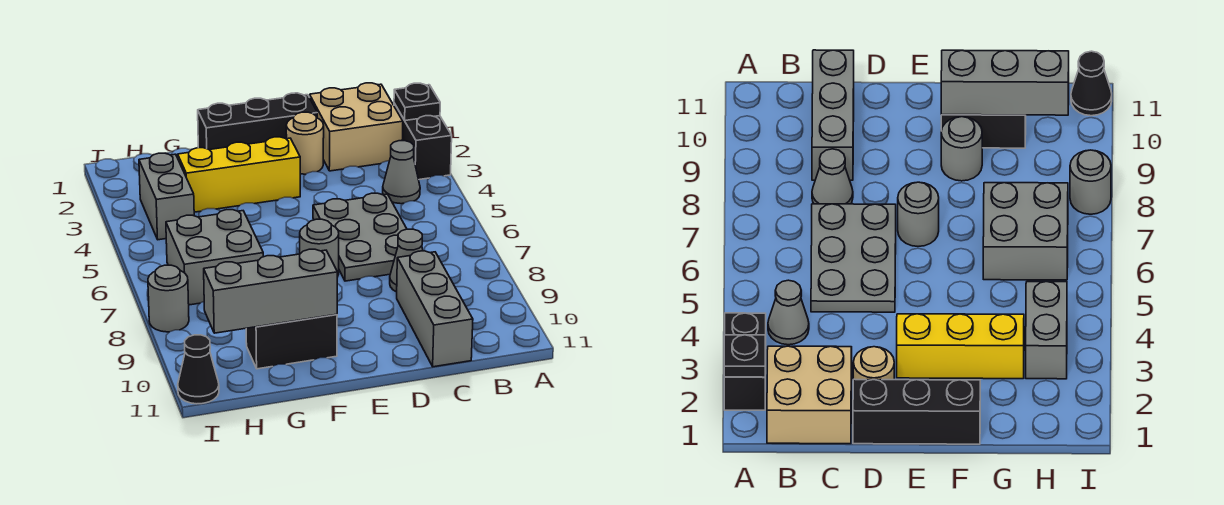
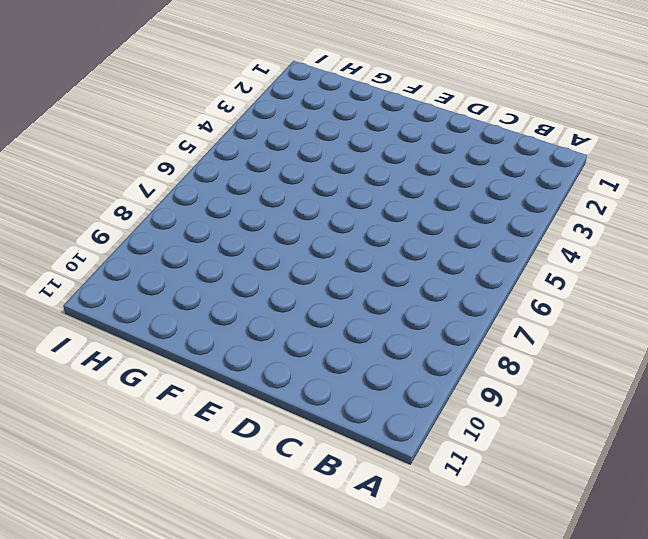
none -> black brick A2:A3 level 1
none -> tan brick B1:C2 level 1
none -> grey cone B4 level 1

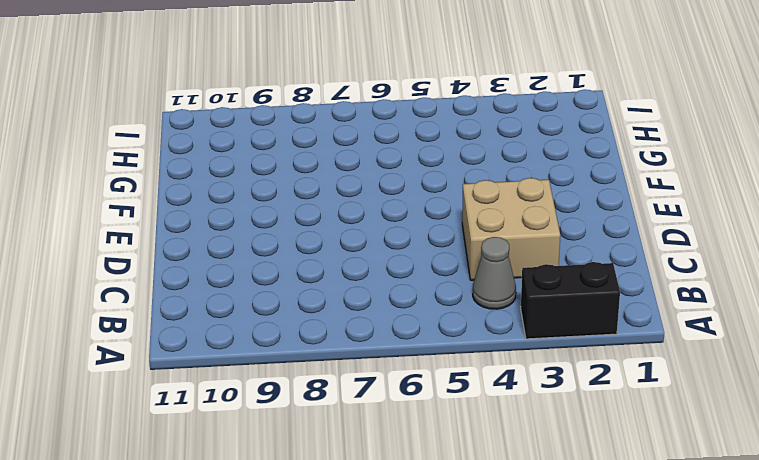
tan brick C3:D4 level 1 -> tan brick B1:C2 level 1
none -> grey plate C5:D7 level 1
none -> grey cone C8 level 1
none -> grey brick C9:C11 level 1

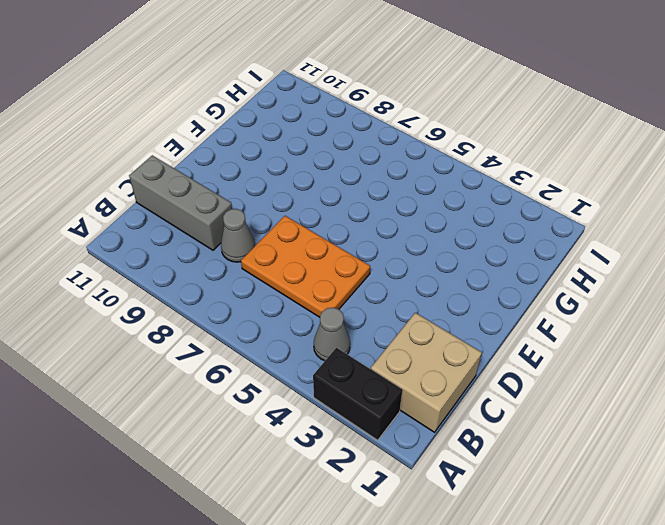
orange plate C5:D7 level 1 -> grey plate C5:D7 level 1
none -> black brick D1:F1 level 1
none -> tan round brick D2 level 1
none -> yellow brick E3:G3 level 1

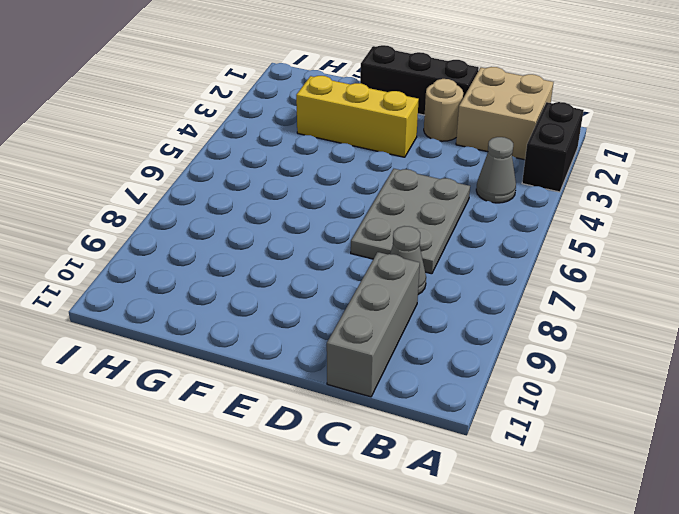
none -> grey round brick E7 level 1
none -> grey round brick F9 level 1
none -> black brick F10:G10 level 1

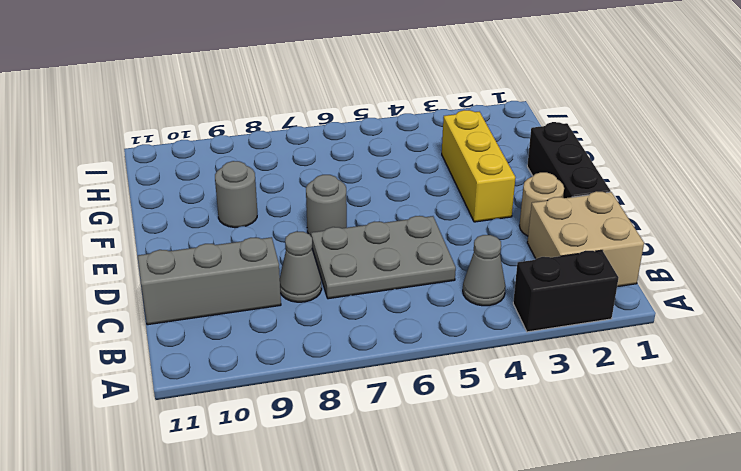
none -> black brick F10:G10 level 1
none -> grey brick G6:H7 level 1
none -> grey brick H3:H4 level 1

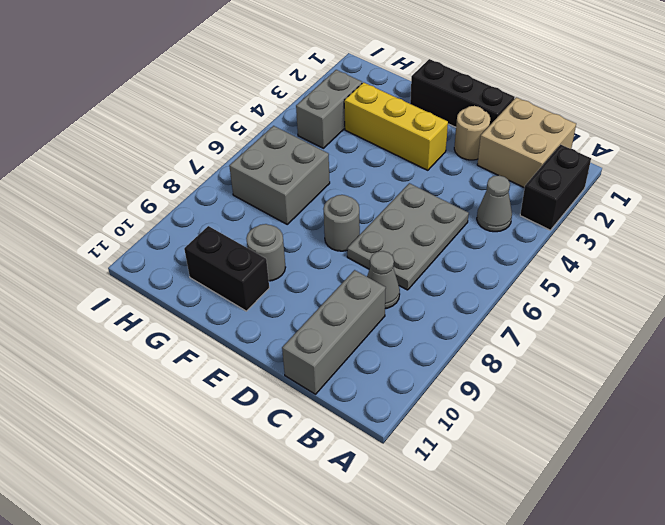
none -> grey round brick I8 level 1
none -> black cone I11 level 1
none -> black plate A2 level 2

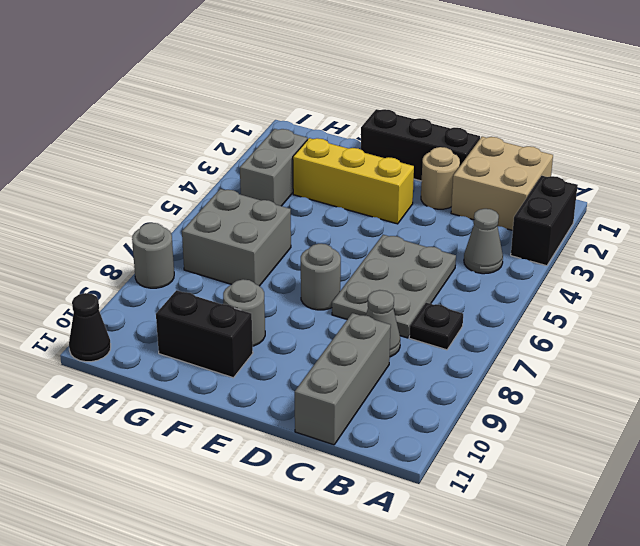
black plate B7 level 1 -> black plate A2 level 2
none -> grey brick F10:H10 level 2

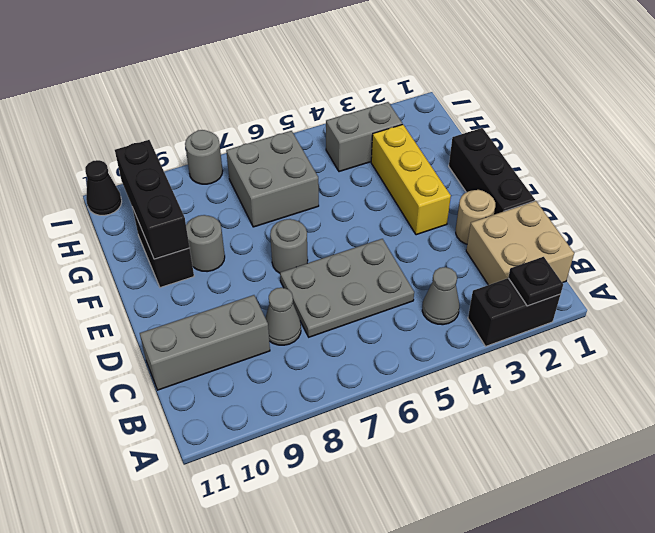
black brick F10:H10 level 2 -> grey brick F10:H10 level 2

